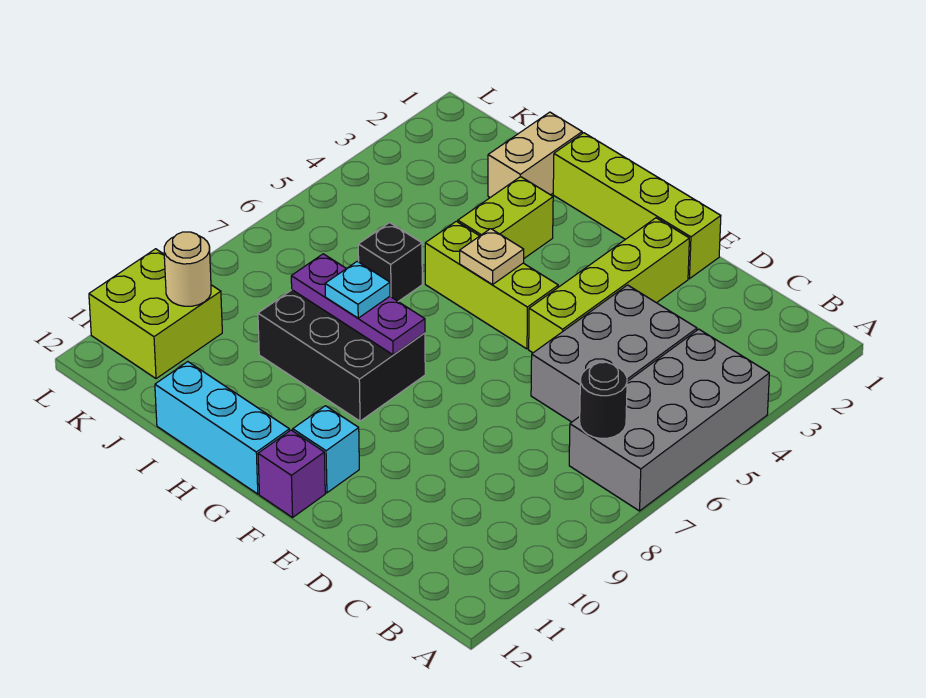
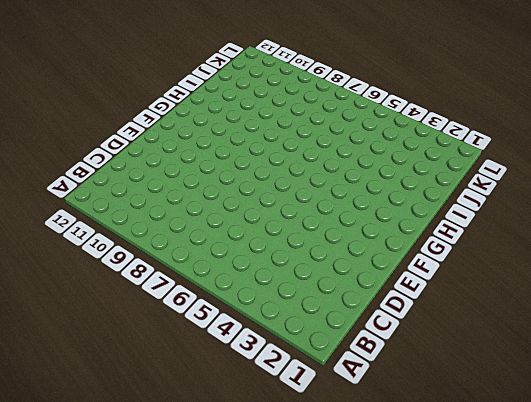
none -> grey brick A4:B7 level 1
none -> grey brick C4:D6 level 1
none -> lime brick E1:H1 level 1

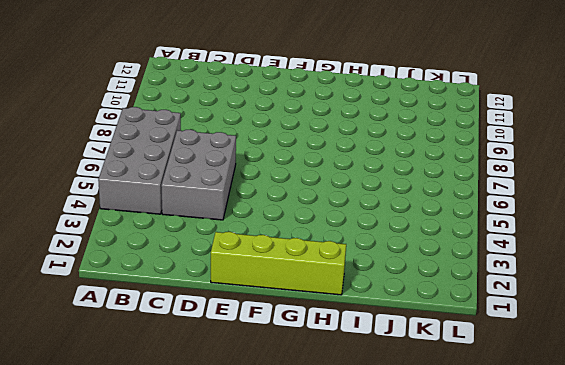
none -> lime brick E2:E5 level 1
none -> lime brick F5:H5 level 1
none -> cyan brick F11 level 1

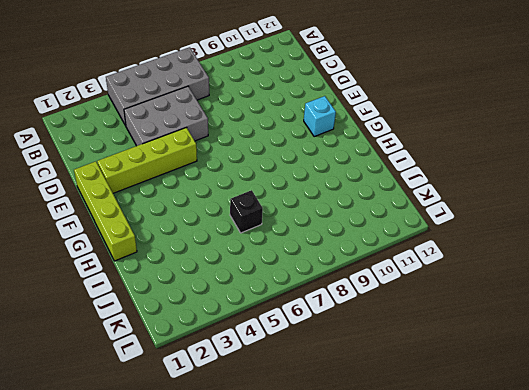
none -> lime brick F5:H5 level 1
none -> purple brick F12 level 1
none -> black brick G8:I9 level 1

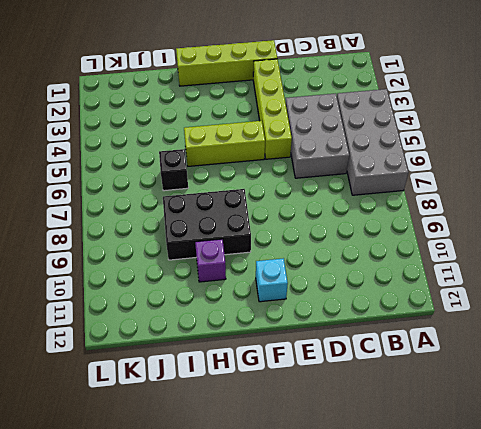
purple brick H10 level 1 -> purple brick F12 level 1
none -> cyan brick G12:I12 level 1
none -> lime brick H3:H4 level 1
none -> tan brick I1:I2 level 1

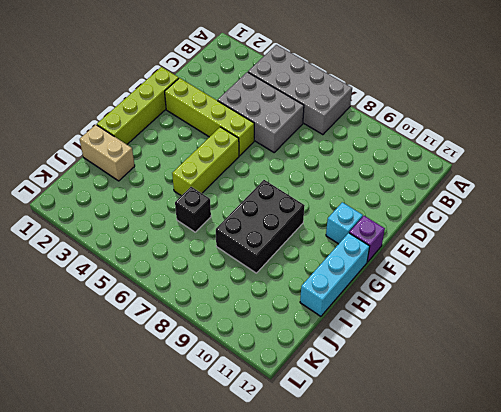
none -> lime brick H3:H4 level 1
none -> lime brick K10:L11 level 1
none -> black round brick B7 level 2

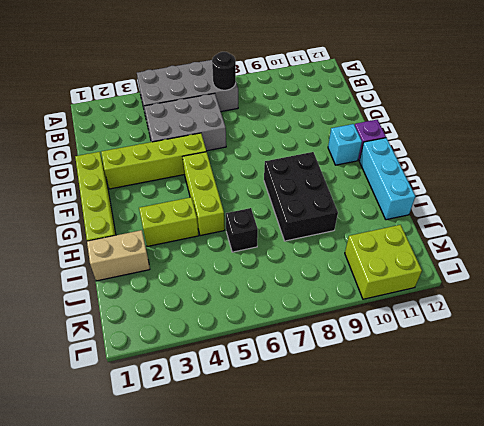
none -> tan plate G5 level 2
none -> purple plate G8:I8 level 2
none -> tan round brick K10 level 2

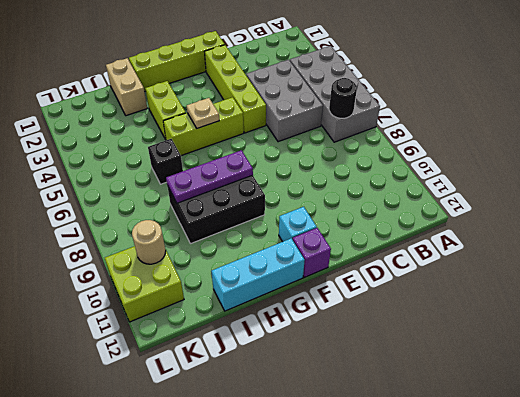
none -> cyan plate H8 level 3

